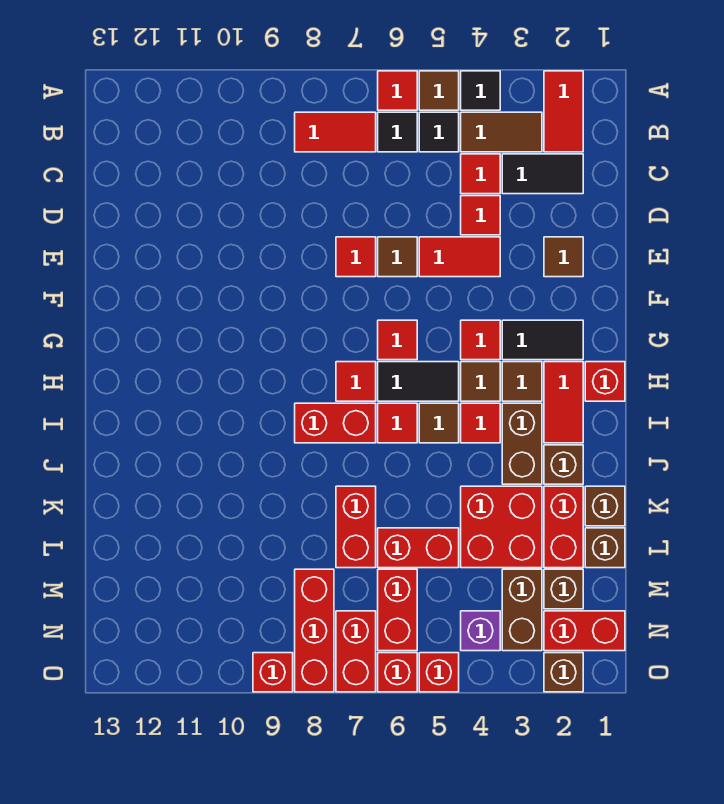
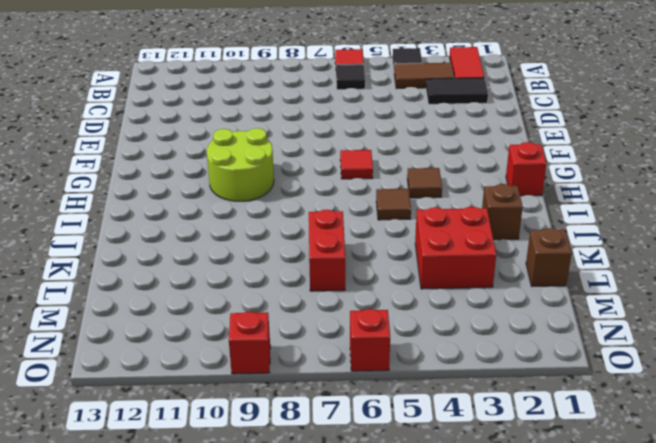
lime round brick G9:H10 level 1 -> none
none -> brown tile A5 level 1
none -> black tile B5 level 1
none -> red tile B7:B8 level 1
none -> red tile C4 level 1

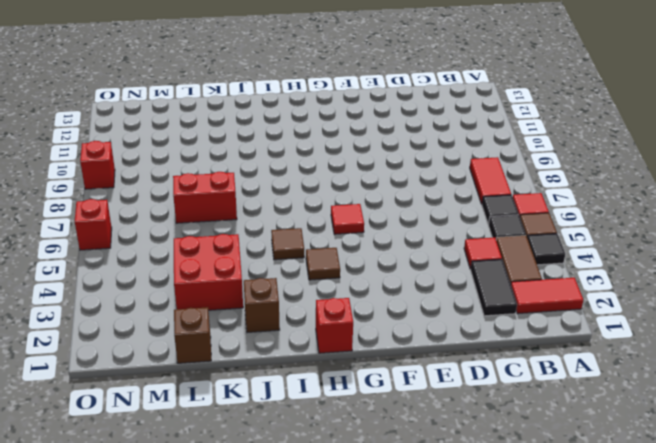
none -> red tile D4 level 1
none -> brown tile E2 level 1
none -> red tile E4:E5 level 1
none -> brown tile E6 level 1

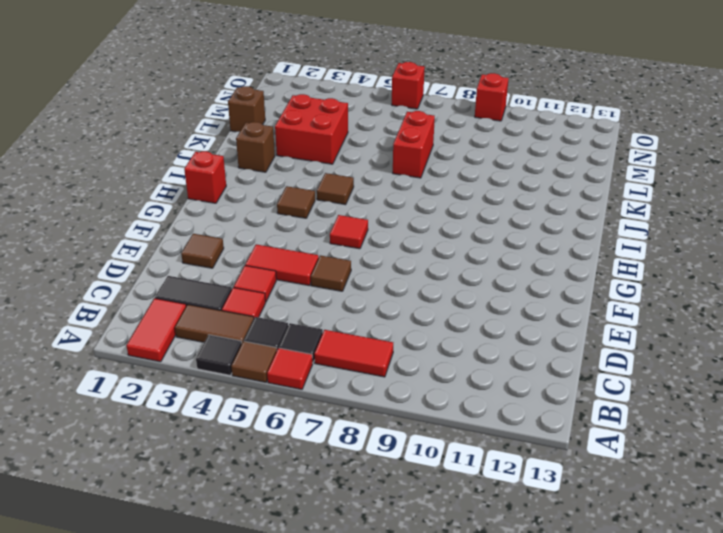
none -> red tile E7 level 1
none -> black tile G2:G3 level 1
none -> red tile G4 level 1
none -> red tile H2:I2 level 1

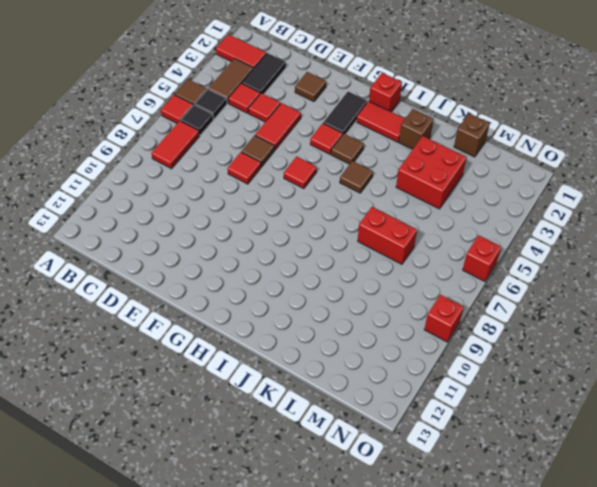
none -> black tile A4 level 1
none -> brown tile H3 level 1
none -> black tile H5:H6 level 1
none -> red tile H7 level 1

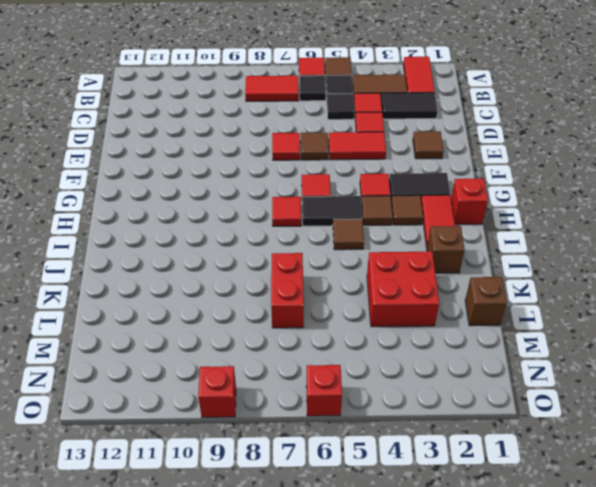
black tile C5 level 1 -> black tile A4 level 1
none -> brown brick I3:J3 level 1
none -> red tile I4 level 1
none -> red tile I6 level 1
none -> red brick I7:I8 level 1

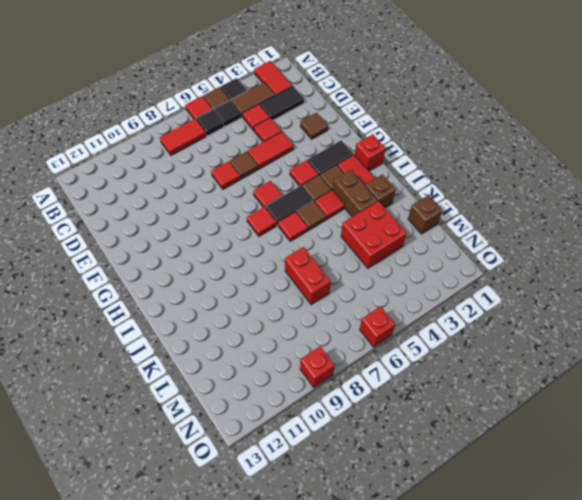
none -> red brick I7:I8 level 1
none -> brown brick K1 level 1
none -> red brick K2:L2 level 1
none -> red brick L5:L6 level 1

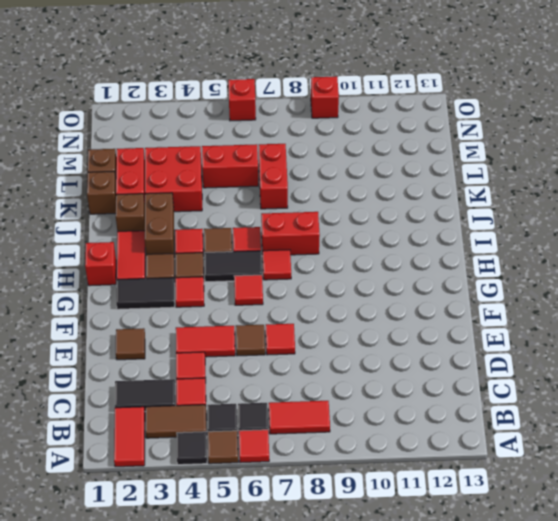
none -> brown brick M2 level 1
none -> brown brick M3:N3 level 1
none -> red brick M6:N6 level 1
none -> red brick M8:O8 level 1

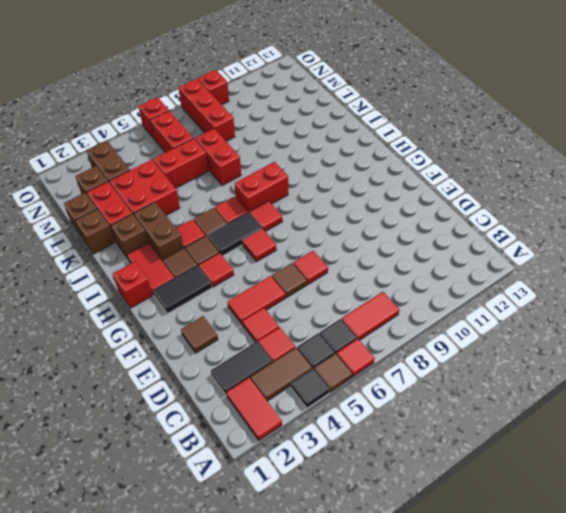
none -> red brick N1:N2 level 1
none -> purple brick N4 level 1
none -> red brick N7:O7 level 1
none -> brown brick O2 level 1

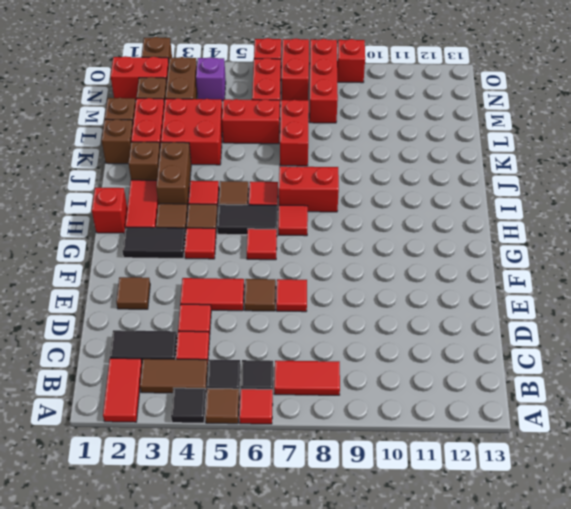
none -> red brick O5 level 1

